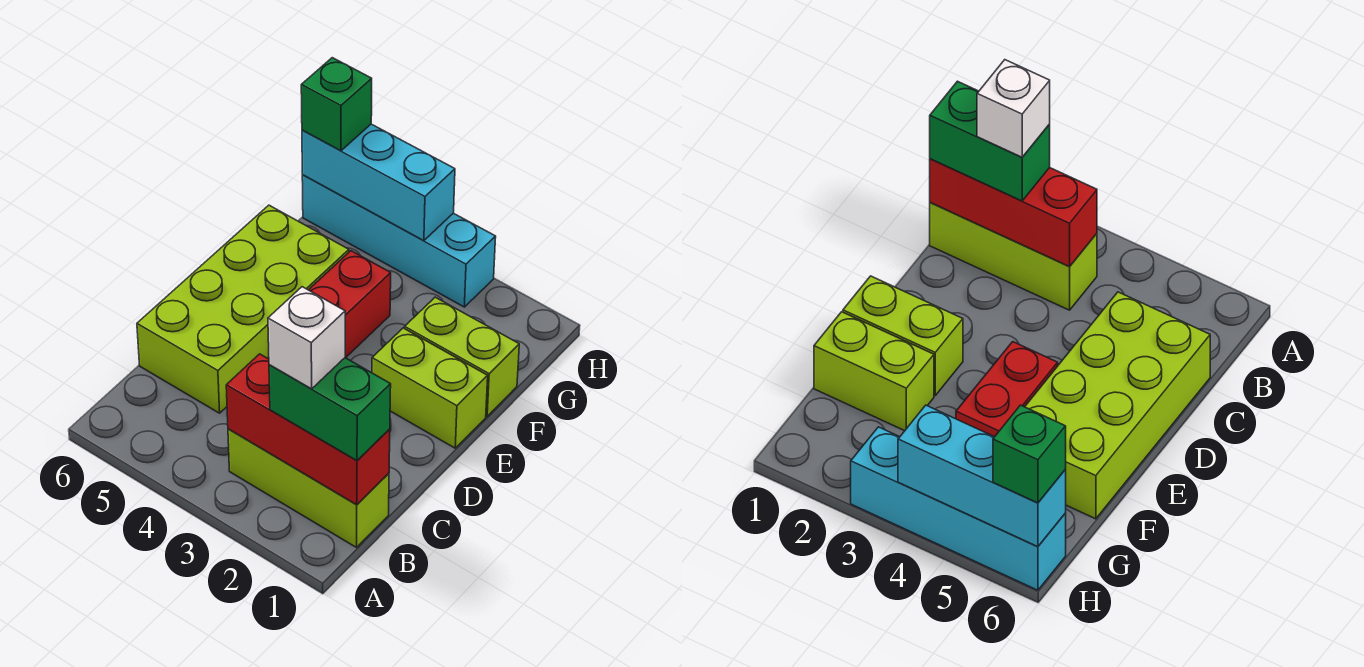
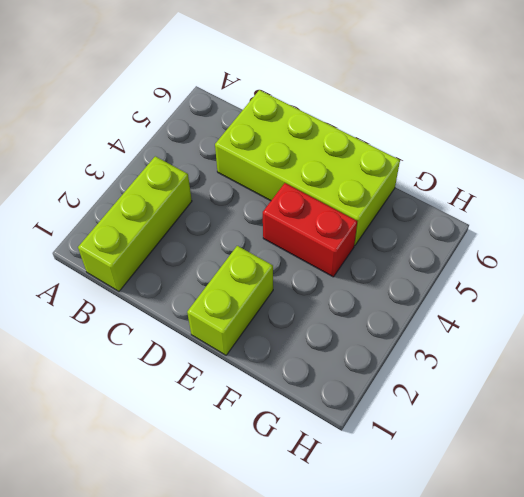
none -> lime brick F1:F2 level 1
none -> cyan brick H3:H6 level 1

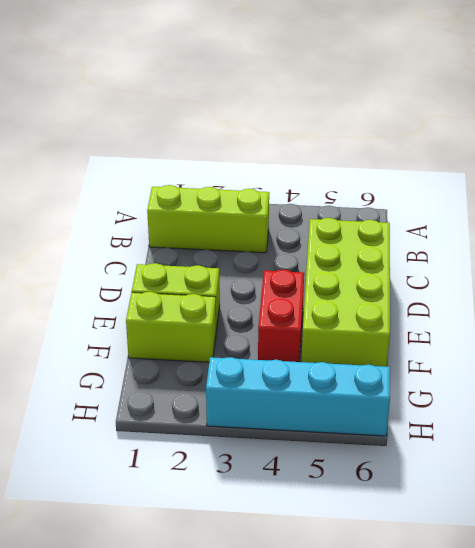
none -> red brick B1:B3 level 2
none -> cyan brick H4:H6 level 2

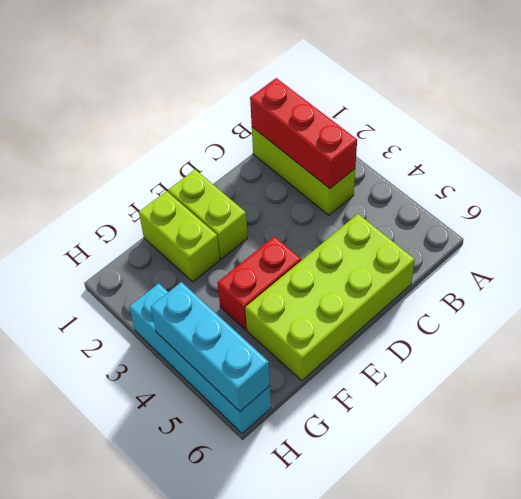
none -> green brick B1:B2 level 3
none -> green brick H6 level 3

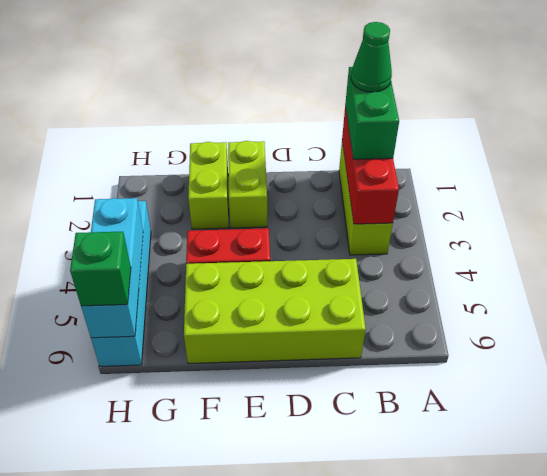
green cone B1 level 4 -> none
none -> white brick B2 level 4

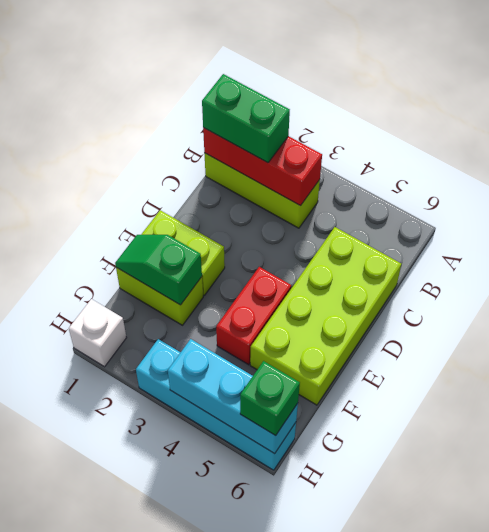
green slope F1:F2 level 2 top 2 -> none
white brick H1 level 1 -> white brick B2 level 4

